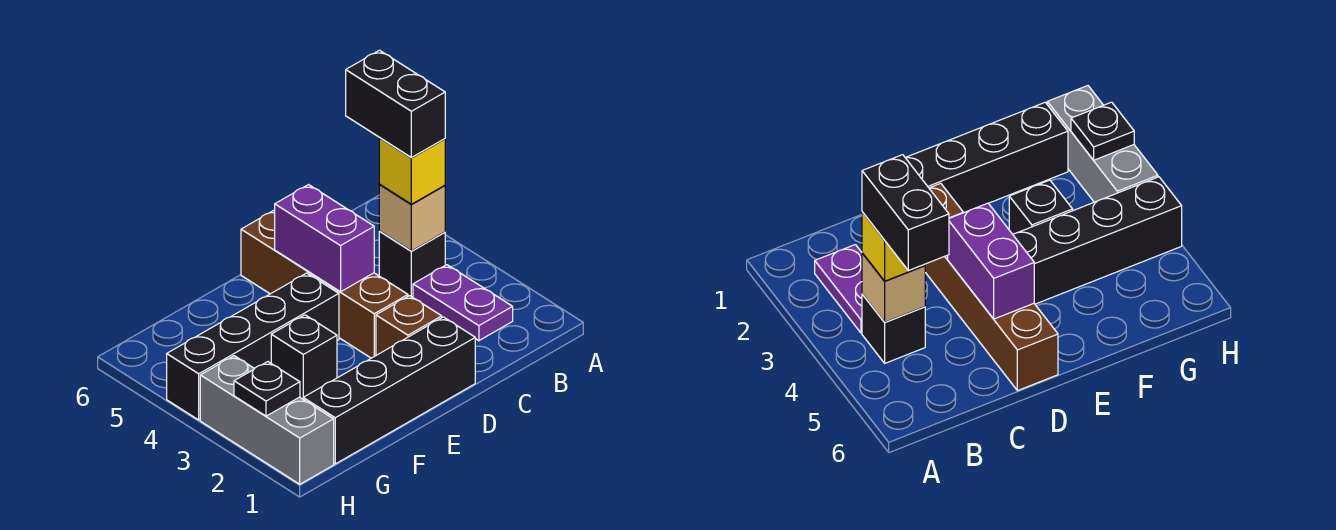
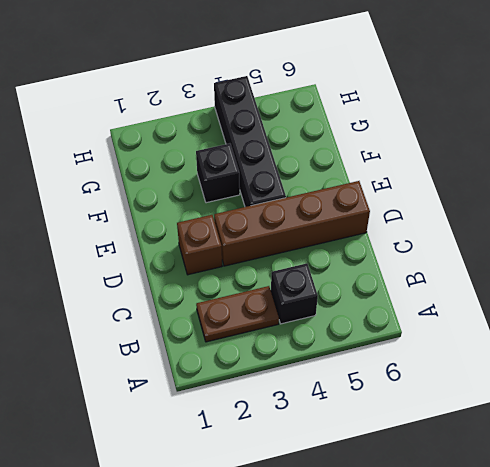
brown plate B2:B3 level 1 -> purple plate B2:B3 level 1
none -> black brick D1:G1 level 1
none -> grey brick H1:H3 level 1
none -> tan brick B4 level 2

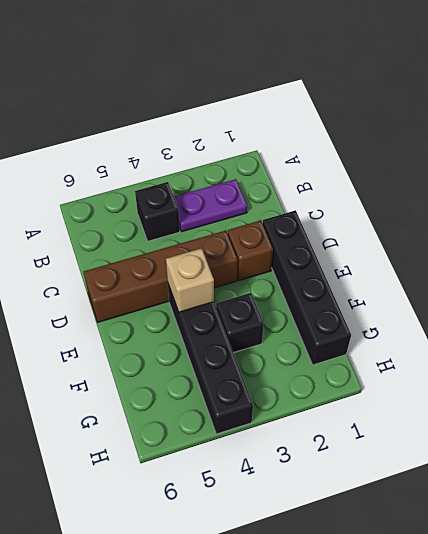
tan brick E4 level 2 -> tan brick B4 level 2
none -> grey brick H1:H3 level 1
none -> purple brick D4:D5 level 2
none -> black plate H2 level 2

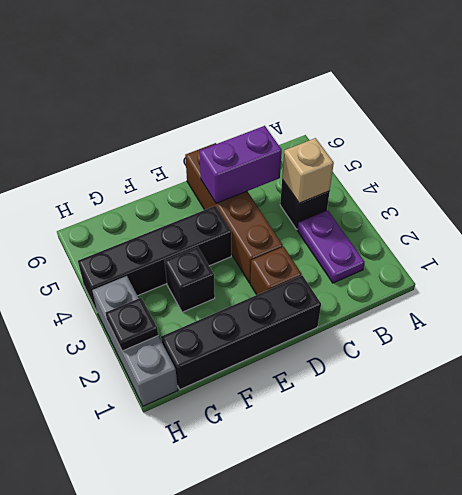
purple brick C5:D5 level 2 -> purple brick D4:D5 level 2
none -> yellow brick B4 level 3
none -> black brick B4:B5 level 4

